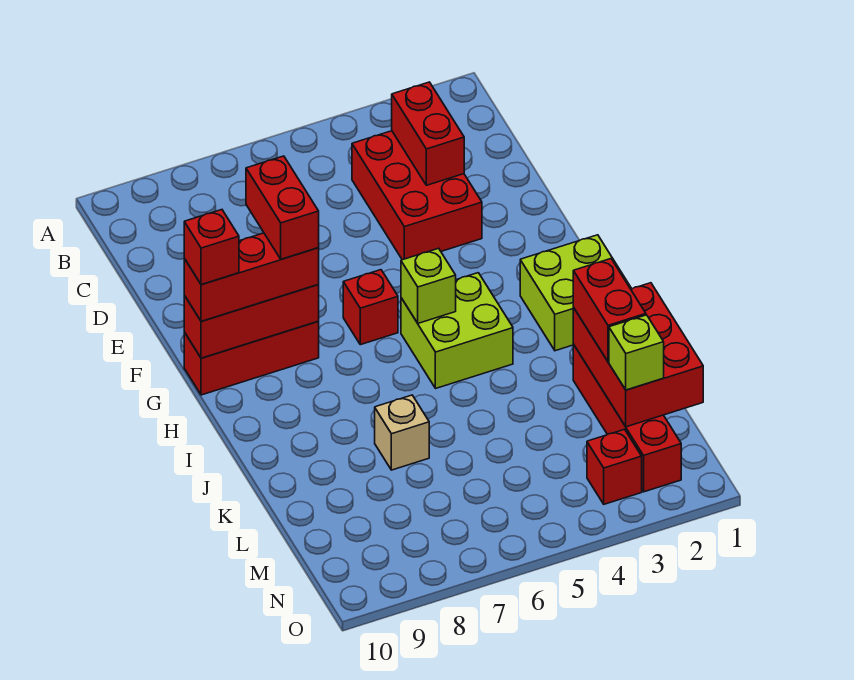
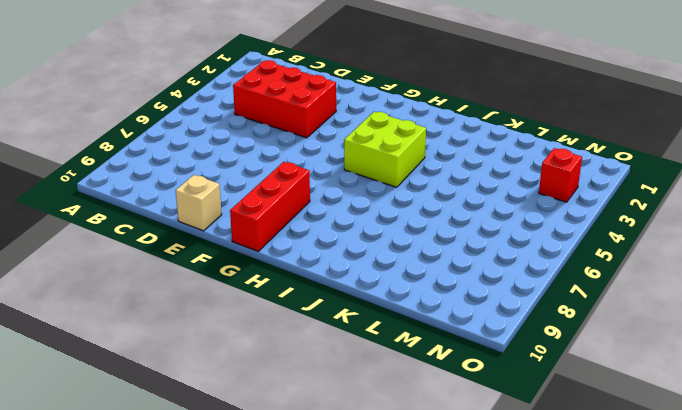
tan brick E10 level 1 -> tan brick K7 level 1
none -> red brick G6 level 1
none -> lime brick H1:I2 level 1
none -> red brick K2:N2 level 1

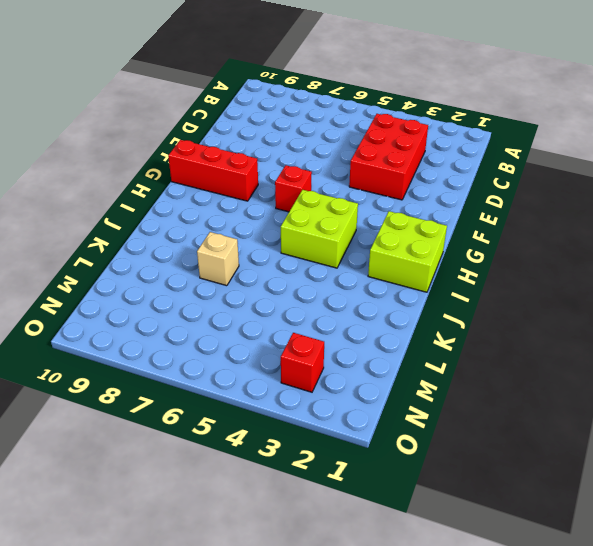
none -> red brick K2:N2 level 1
none -> red brick C3:D3 level 2
none -> red brick G8:G10 level 2

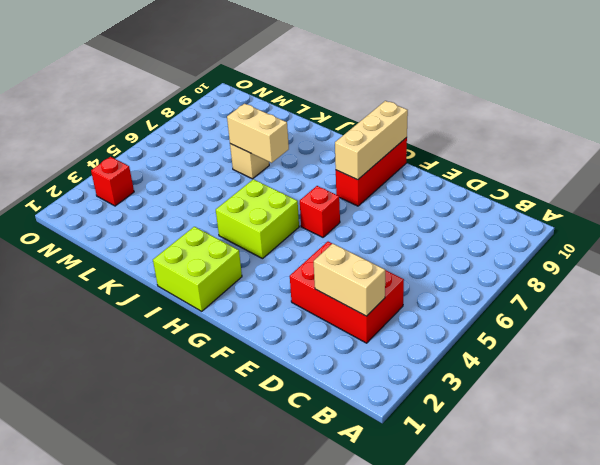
tan brick C3:D3 level 2 -> red brick C3:D3 level 2
tan brick G8:G10 level 2 -> red brick G8:G10 level 2
tan brick J7:K7 level 2 -> none
none -> red brick K2:N2 level 1
none -> lime brick H5 level 2
none -> red brick K1:M2 level 2

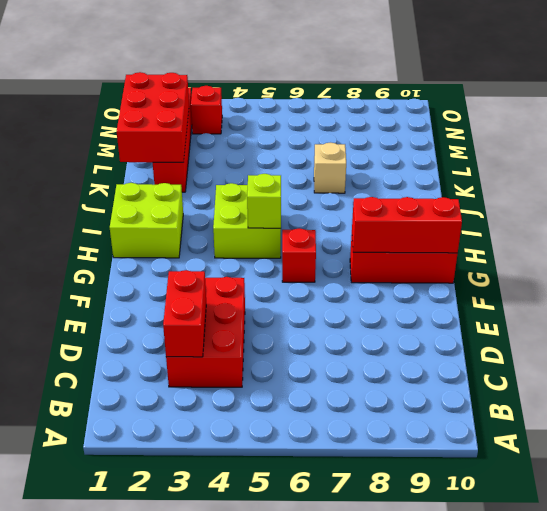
none -> red brick G8:G10 level 3
none -> red brick K2:L2 level 3
none -> lime brick M2 level 3

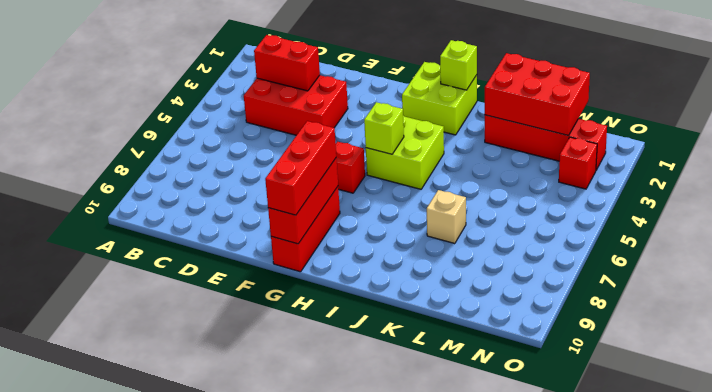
lime brick I1 level 2 -> lime brick M2 level 3
none -> red brick K2:L2 level 3
none -> red brick F8:G8 level 4
none -> red brick G10 level 4

